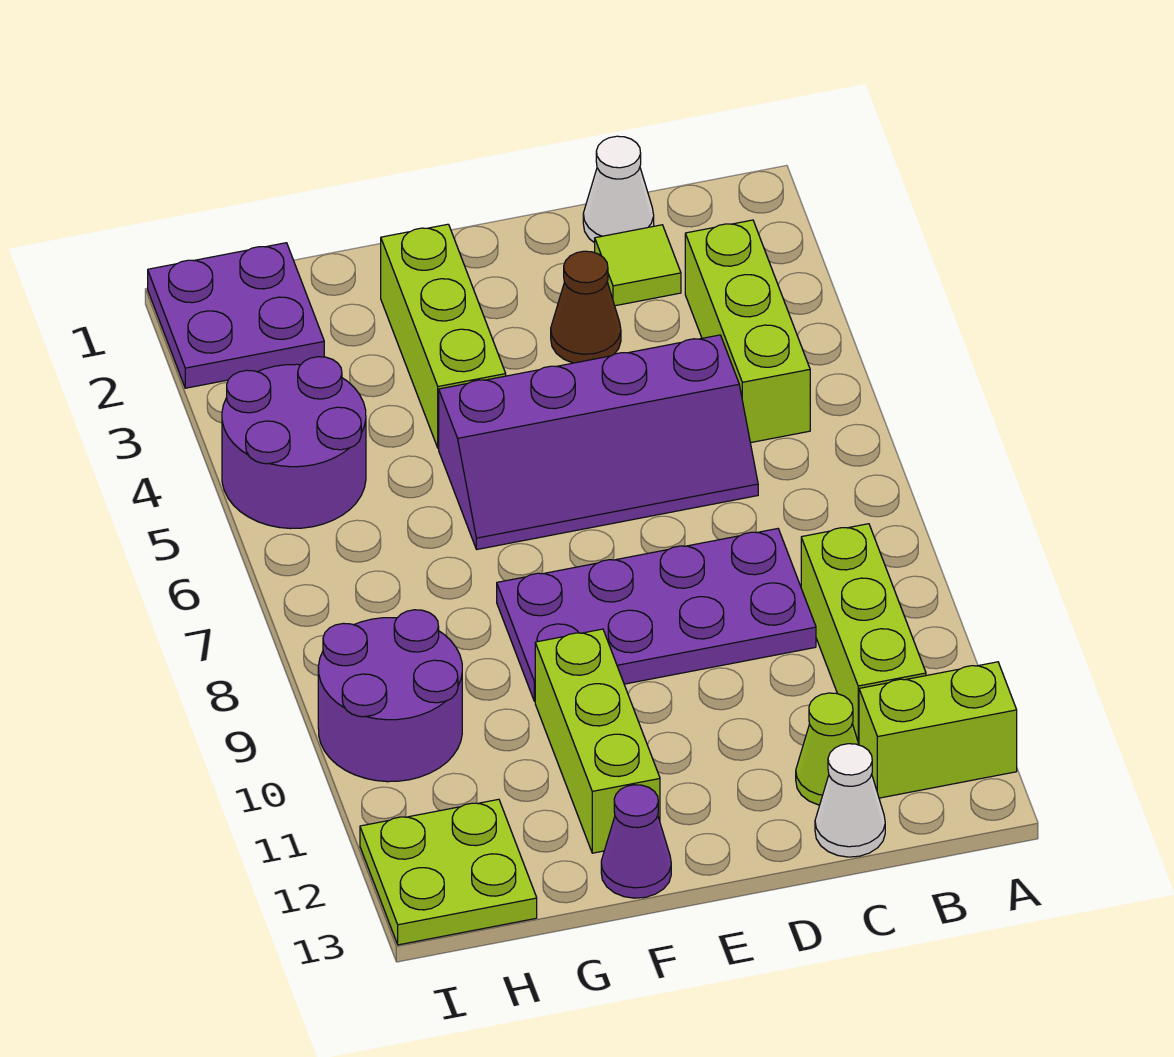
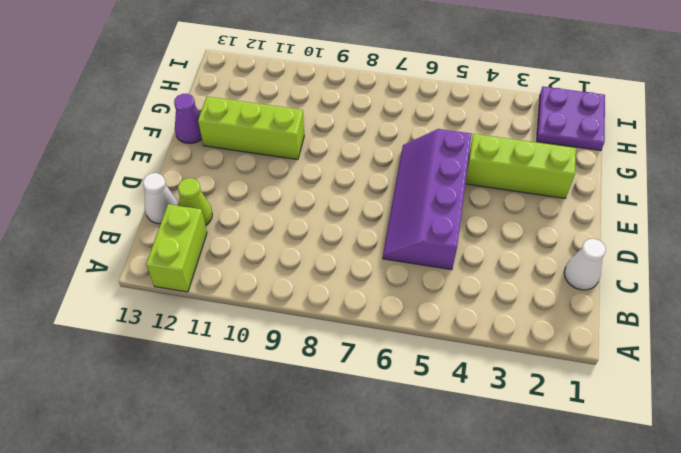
none -> lime brick B3:B5 level 1
none -> lime brick B9:B11 level 1
none -> lime tile C2 level 1

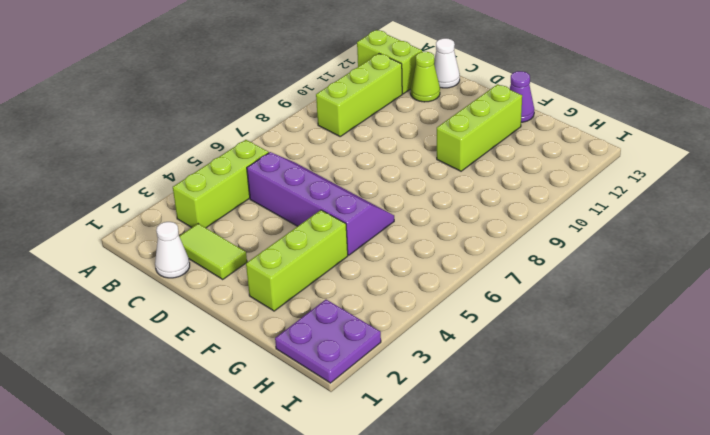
lime tile C2:D2 level 1 -> lime tile C2 level 1
none -> purple plate C8:F9 level 1
none -> brown cone D3 level 1
none -> purple round brick H4:I5 level 1

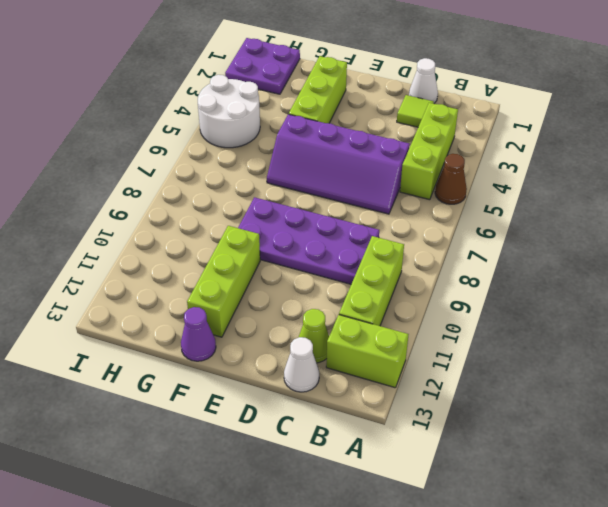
brown cone A5 level 1 -> brown cone D3 level 1
white round brick H4:I5 level 1 -> purple round brick H4:I5 level 1
none -> purple round brick H9:I10 level 1
none -> lime plate H12:I13 level 1

